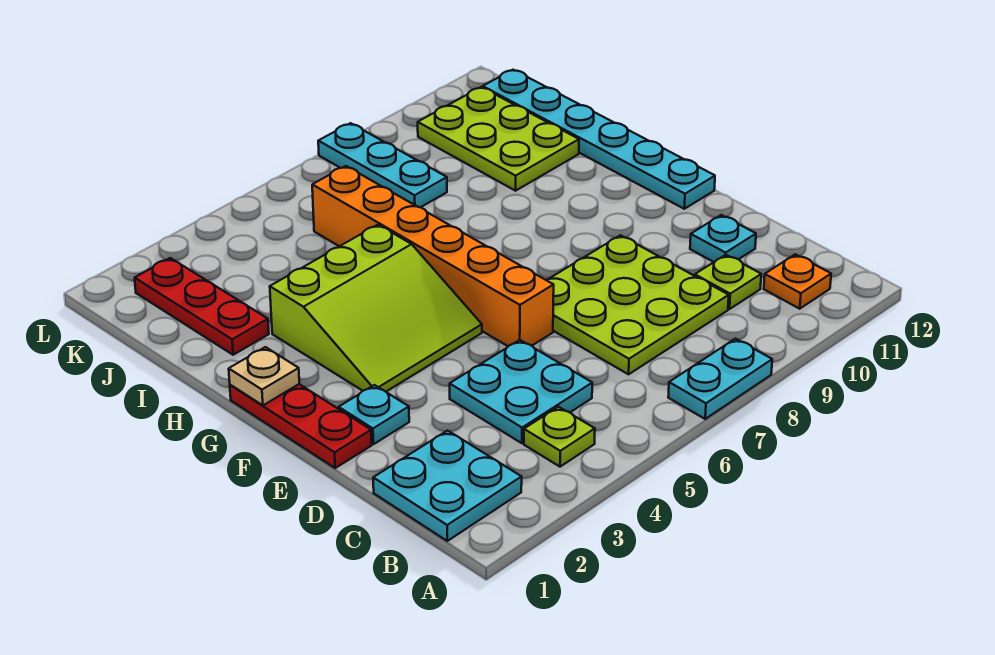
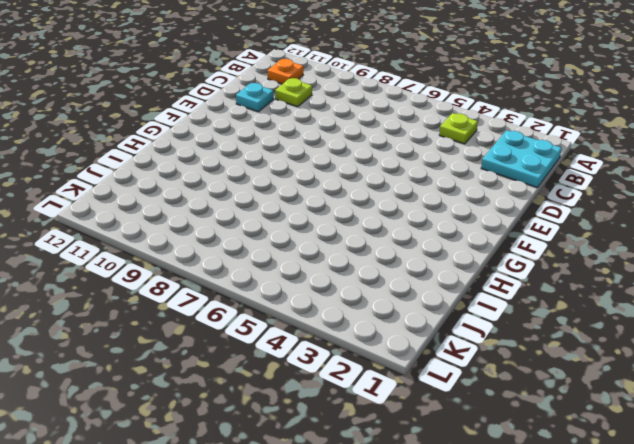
none -> cyan plate A7:A8 level 1
none -> cyan plate C4:D5 level 1
none -> lime plate C7:E9 level 1

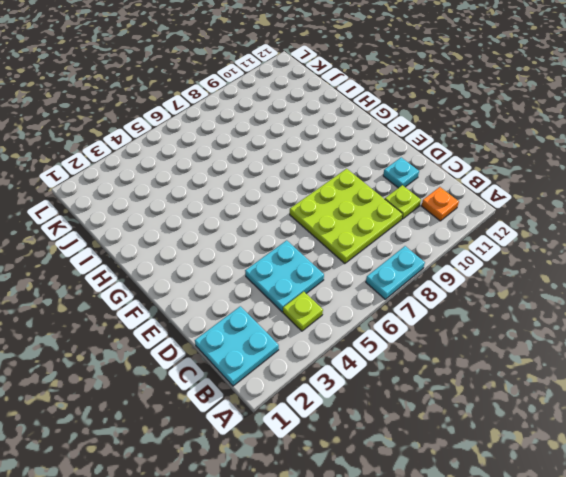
none -> red plate E1:G1 level 1
none -> cyan plate E2 level 1
none -> orange brick E6:J6 level 1

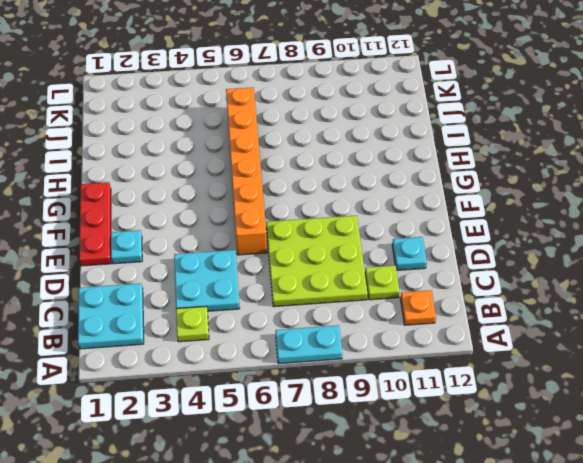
none -> lime slope F3:H5 level 1 top H
none -> cyan plate F12:K12 level 1
none -> red plate I2:K2 level 1

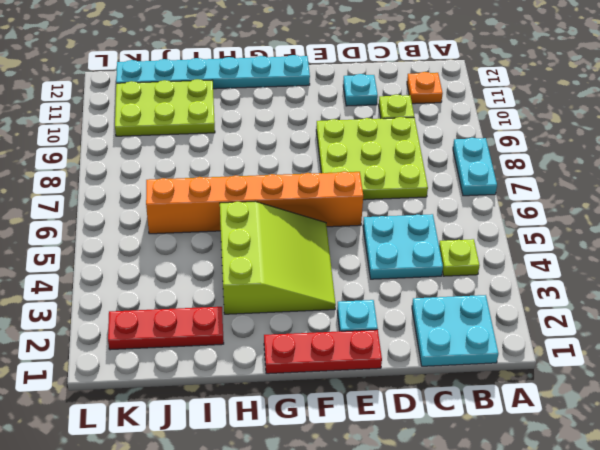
none -> cyan plate J8:L8 level 1
none -> tan plate G1 level 2

